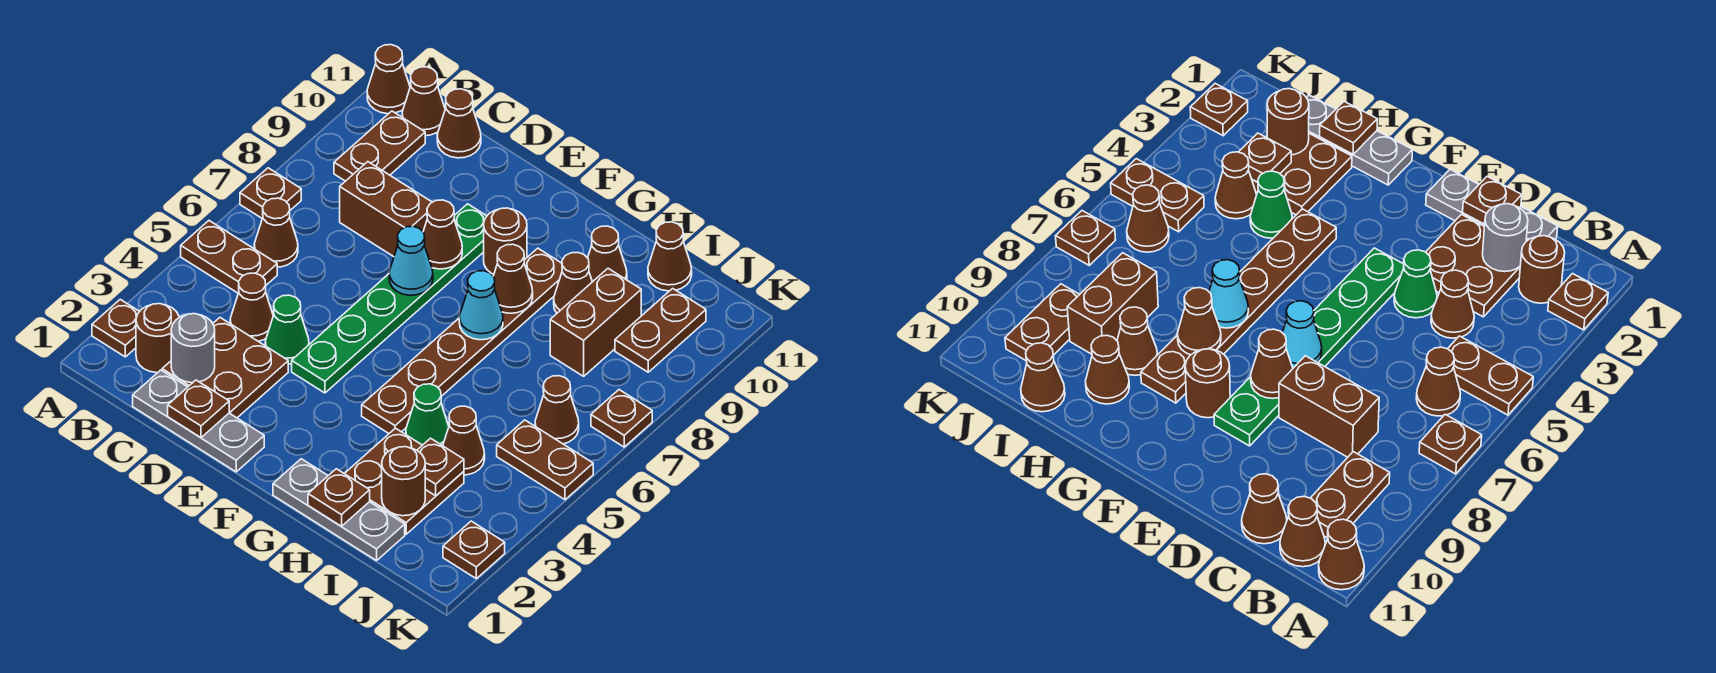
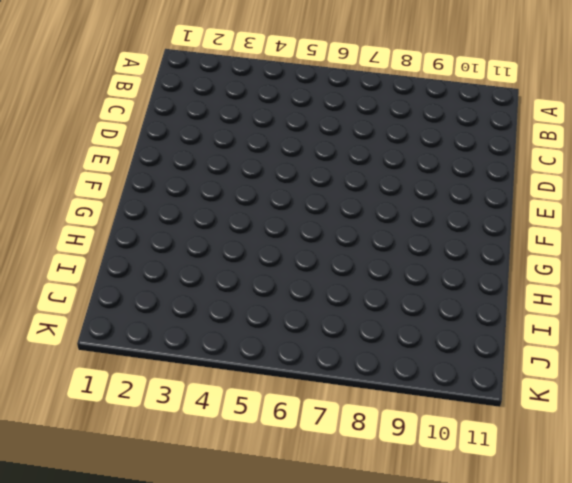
none -> brown plate A2 level 1
none -> brown plate A5:B5 level 1
none -> brown plate A7 level 1
none -> brown cone A11 level 1

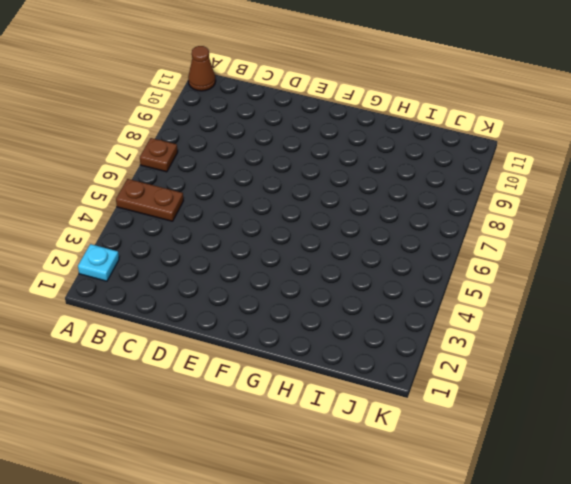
cyan plate A2 level 1 -> brown plate A2 level 1
none -> brown round brick B2 level 1
none -> brown cone B6 level 1
none -> brown plate B9:B10 level 1
none -> brown cone B11 level 1

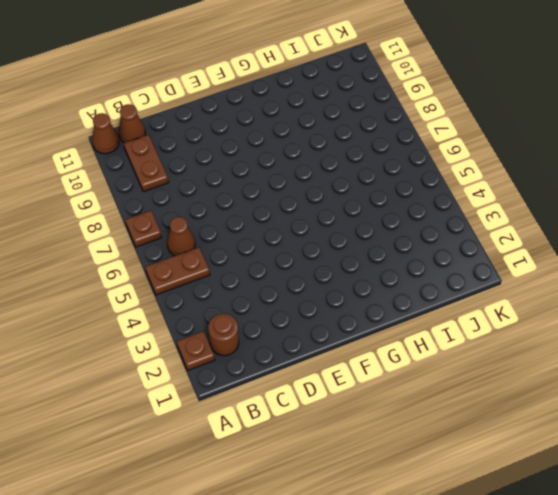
none -> grey plate C1:E1 level 1
none -> brown plate C2:D3 level 1
none -> brown cone C4 level 1
none -> brown brick C8:D8 level 1

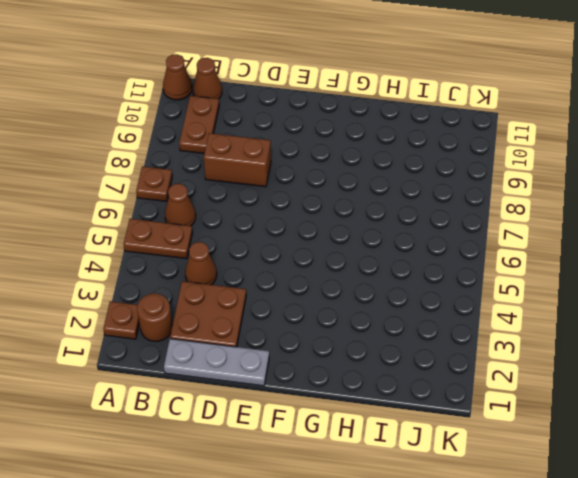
none -> brown cone C11 level 1
none -> green cone D4 level 1
none -> green plate E4:E9 level 1
none -> brown round brick F9 level 1

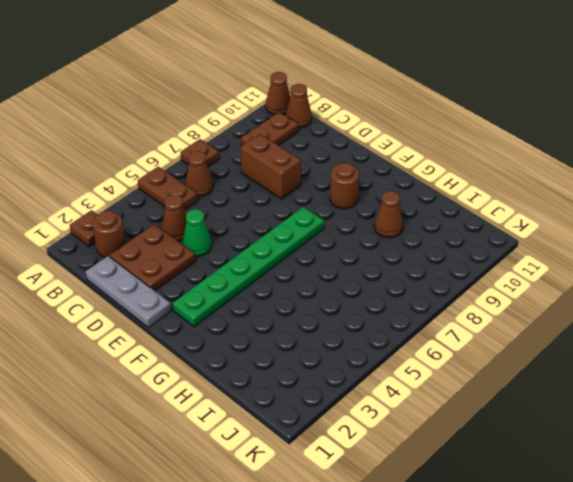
green plate F2:F7 level 1 -> green plate E4:E9 level 1
none -> brown cone C11 level 1
none -> grey plate G1:I1 level 1
none -> brown plate G4:G9 level 1
none -> brown plate H2:I3 level 1

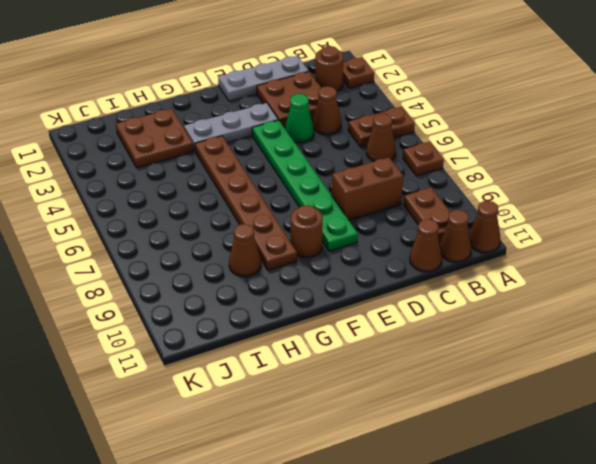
grey plate E3:G3 level 1 -> grey plate G1:I1 level 1
none -> green cone H4 level 1
none -> brown cone H10 level 1
none -> brown cone I4 level 1
none -> brown brick I8:I9 level 1

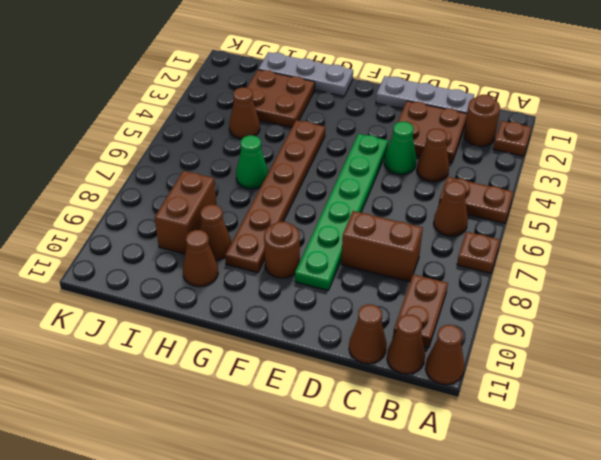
green cone H6 level 1 -> green cone H4 level 1
none -> brown cone I11 level 1
none -> brown plate J5:K5 level 1
none -> brown cone J6 level 1
none -> brown plate J9:J10 level 1

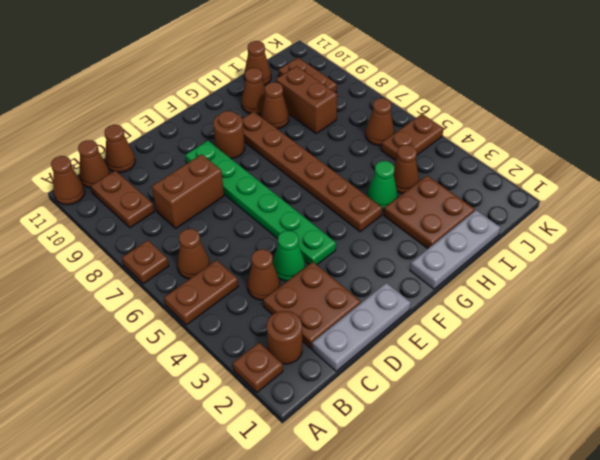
none -> brown plate K2 level 1
none -> brown plate K7 level 1
none -> grey round brick C2 level 2
none -> brown plate D1 level 2

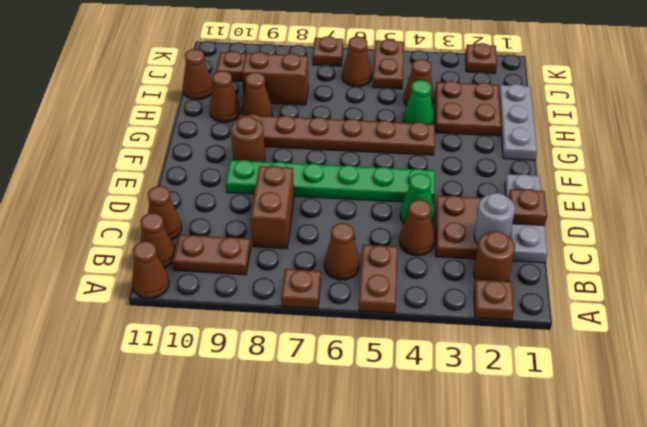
none -> cyan cone E7 level 2
none -> brown cone E8 level 2
none -> cyan cone G7 level 2
none -> brown cone G8 level 2

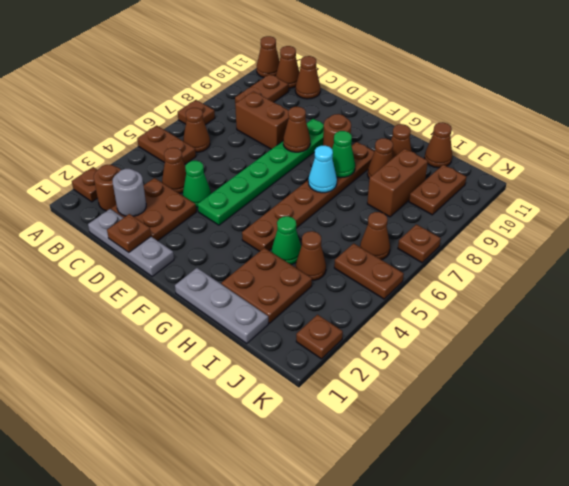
green cone G8 level 2 -> brown cone G8 level 2
none -> cyan cone E7 level 2
none -> brown plate H1 level 2
none -> brown round brick I2 level 2
none -> brown plate I3 level 2

